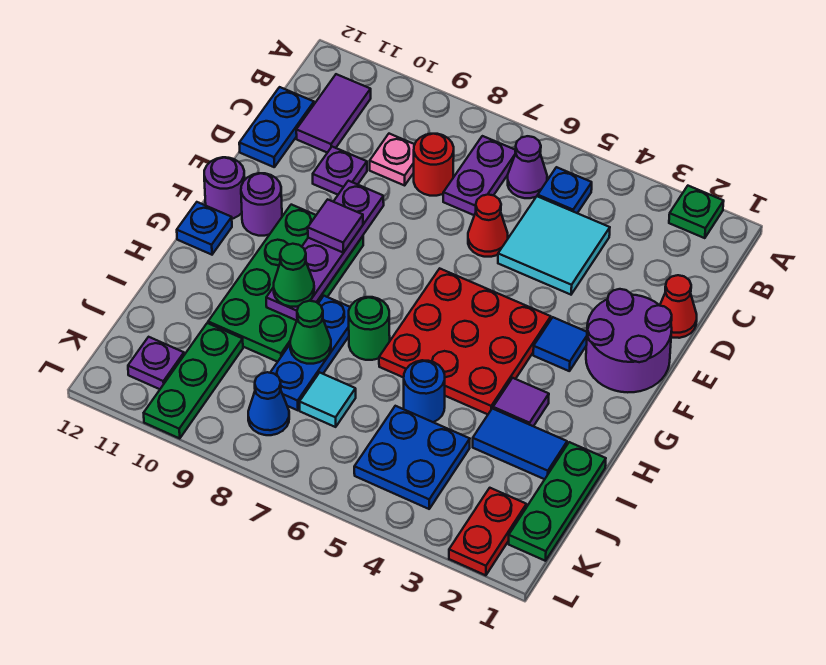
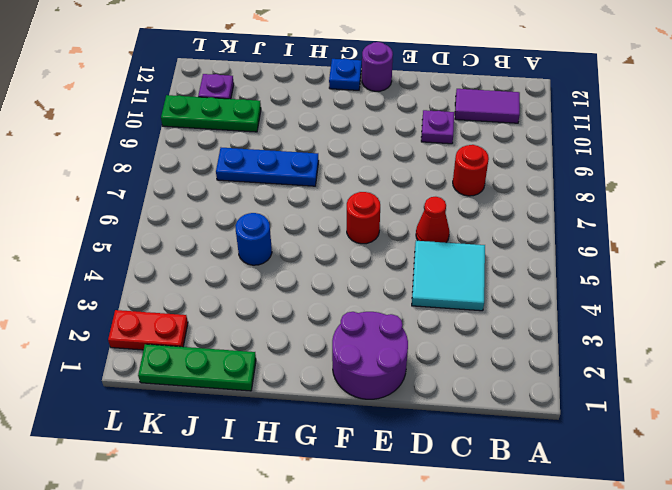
red round brick F6 level 1 -> red plate F4:H6 level 1
none -> green plate A2 level 1
none -> blue plate B5 level 1
none -> purple cone B6 level 1
none -> purple plate B7:C7 level 1

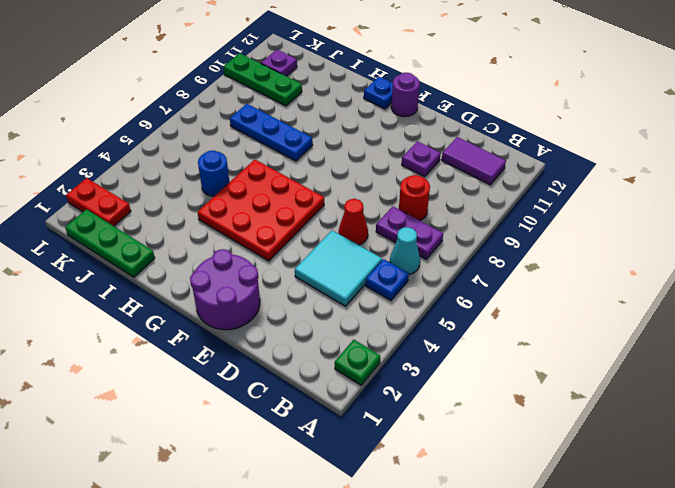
cyan cone B6 level 1 -> purple cone B6 level 1
none -> pink plate C9 level 1
none -> blue plate C12:D12 level 1
none -> red cone D1 level 1
none -> blue tile F3 level 1

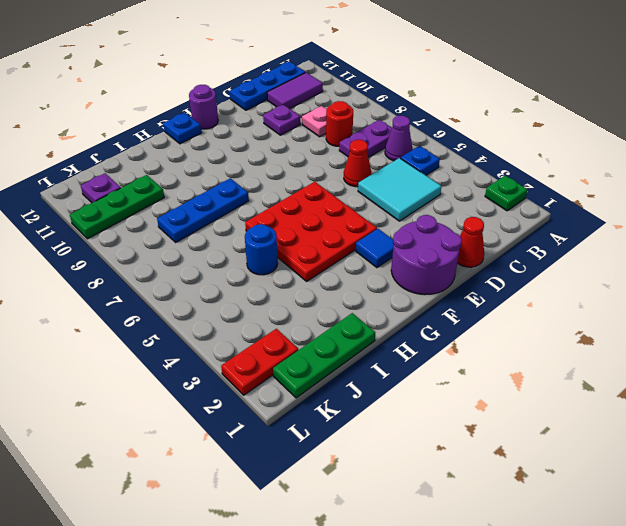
blue plate B12:D12 level 1 -> blue plate C12:D12 level 1
none -> green plate F9:I10 level 1
none -> purple round brick F11 level 1
none -> purple tile H3 level 1
none -> green round brick H7 level 1

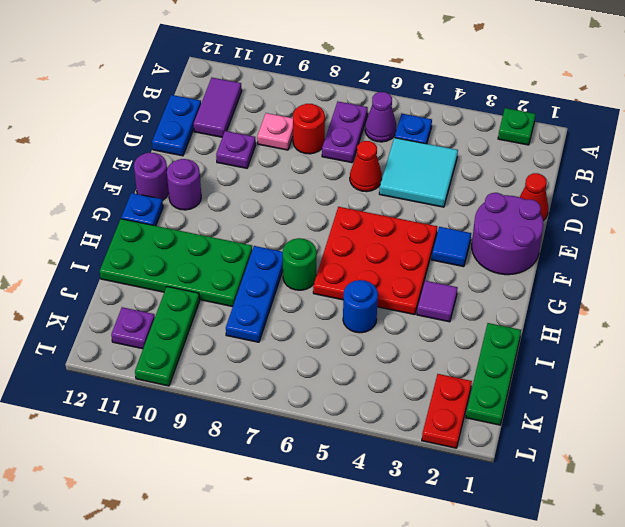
green plate H9:I12 level 1 -> green plate F9:I10 level 1
none -> blue tile I2:I3 level 1
none -> blue plate J4:K5 level 1
none -> cyan tile J7 level 1
none -> blue cone K8 level 1

